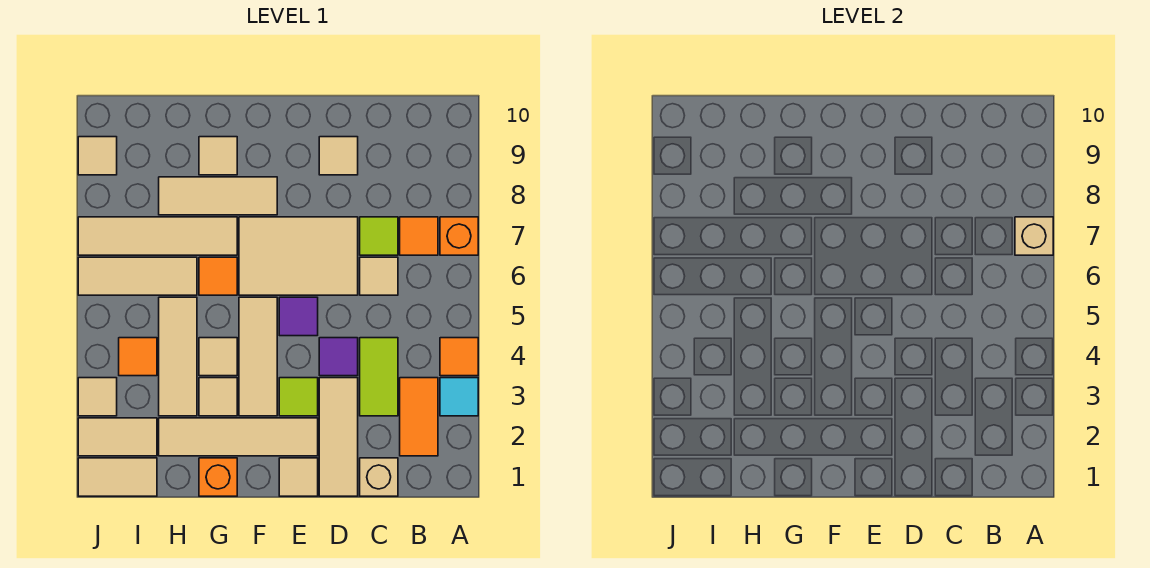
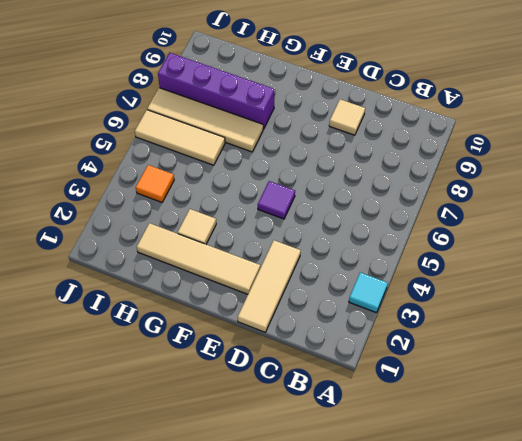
purple brick G8:J8 level 1 -> tan tile F8:H8 level 1
none -> orange tile A4 level 1
none -> orange brick A7 level 1
none -> orange tile B2:B3 level 1
none -> orange tile B7 level 1

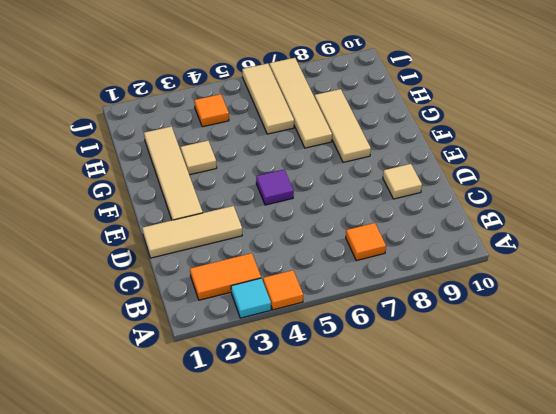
none -> orange brick A7 level 1
none -> tan brick C1 level 1
none -> lime tile C3:C4 level 1
none -> tan tile C6 level 1

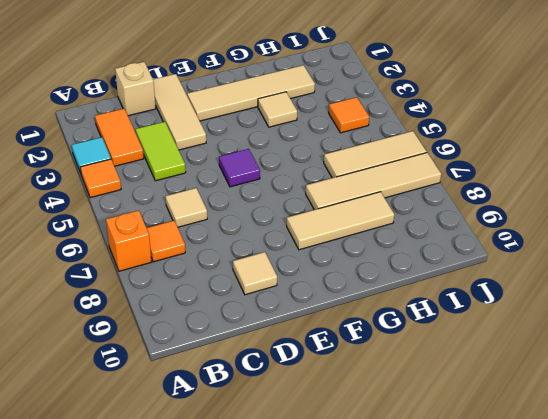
none -> lime tile C7 level 1
none -> purple tile D4 level 1
none -> tan tile D6:F7 level 1
none -> tan tile E1 level 1

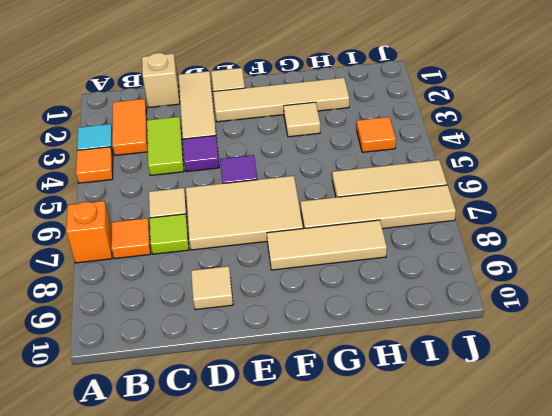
none -> lime tile E3 level 1
none -> tan tile F3:F5 level 1
none -> orange brick G1 level 1
none -> tan tile G4 level 1

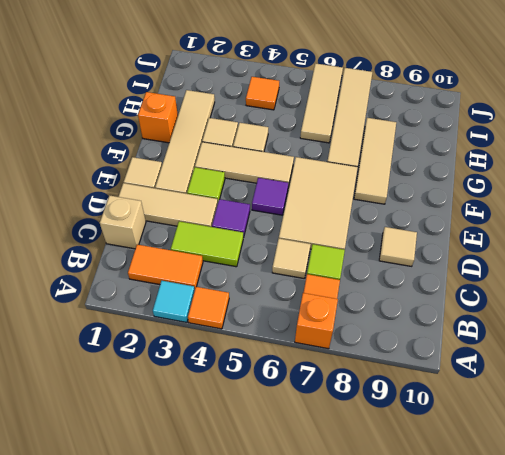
none -> orange tile G6 level 1
none -> tan tile G9 level 1
none -> tan tile H3:H5 level 1
none -> tan tile I1:J1 level 1

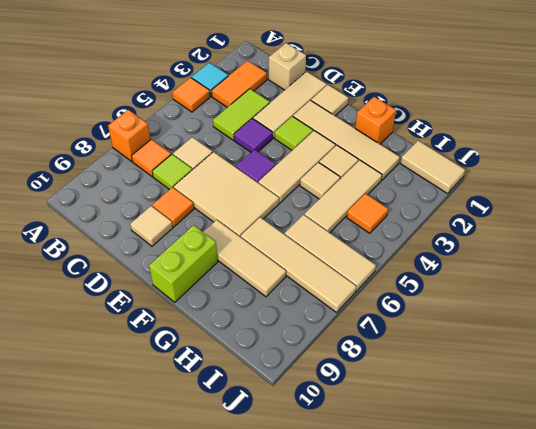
orange tile D8 level 1 -> orange tile G6 level 1
lime brick F9:F10 level 1 -> none
none -> tan tile G9 level 1
none -> tan tile I2:J2 level 1
none -> tan tile J3 level 1
none -> tan tile J9 level 1

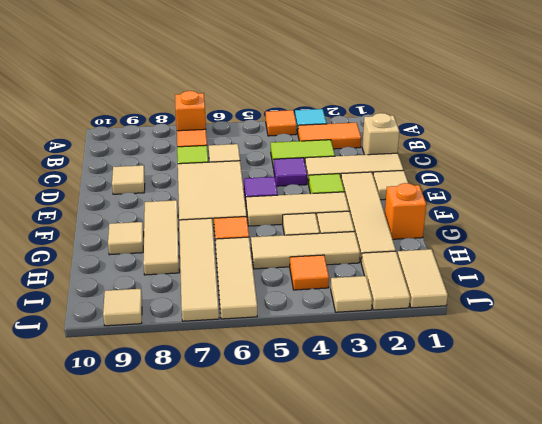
none -> tan brick A7 level 2

